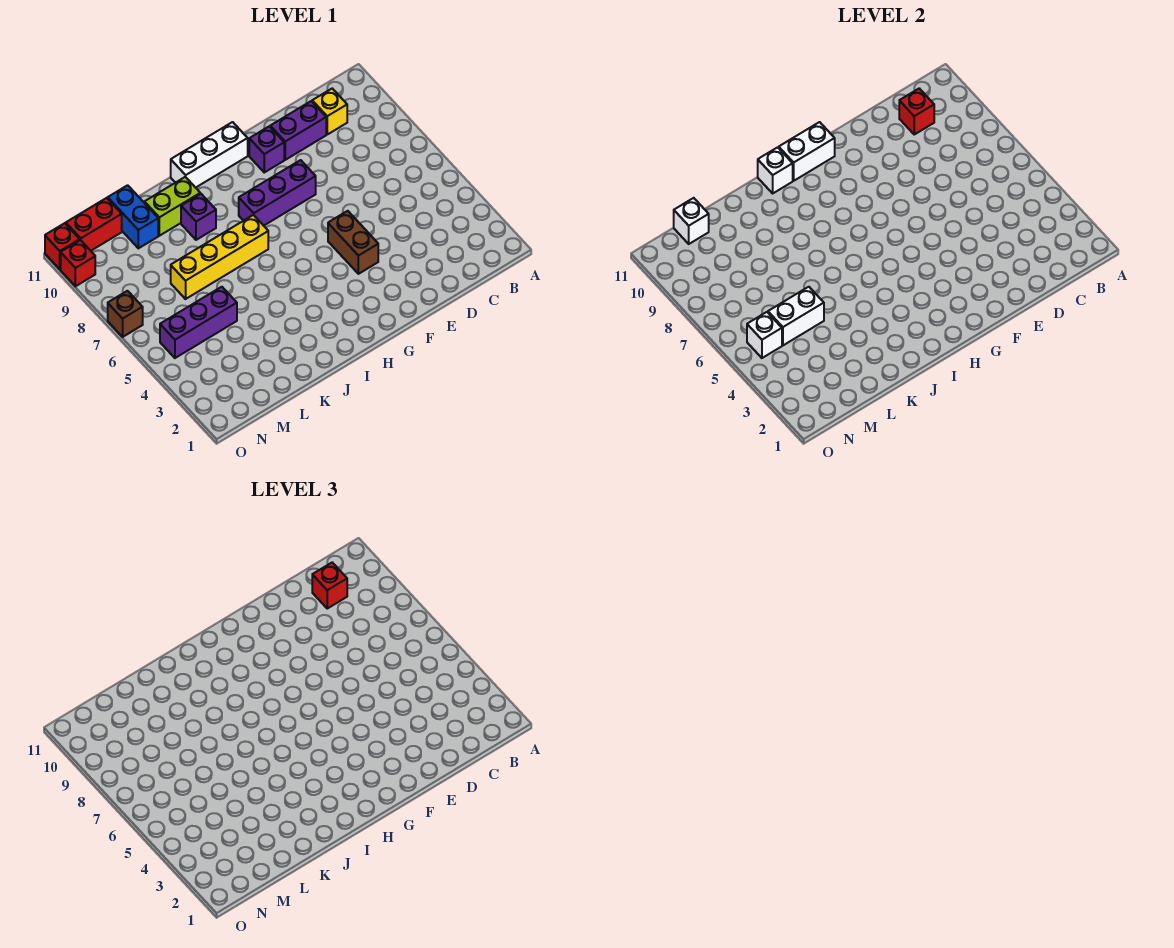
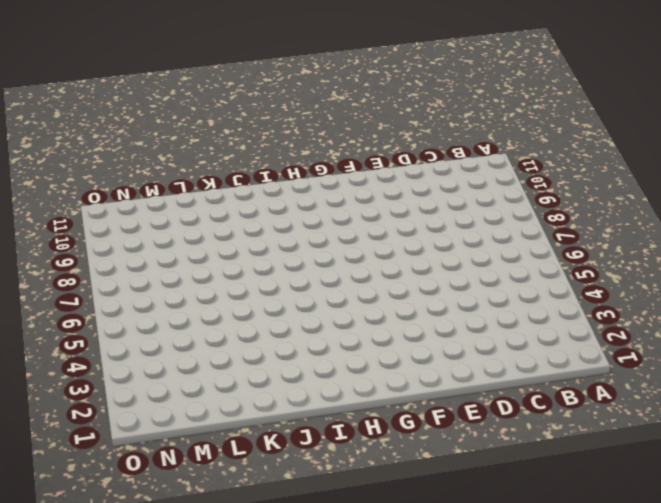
none -> yellow brick C10 level 1
none -> purple brick D10:E10 level 1
none -> brown brick F4:F5 level 1

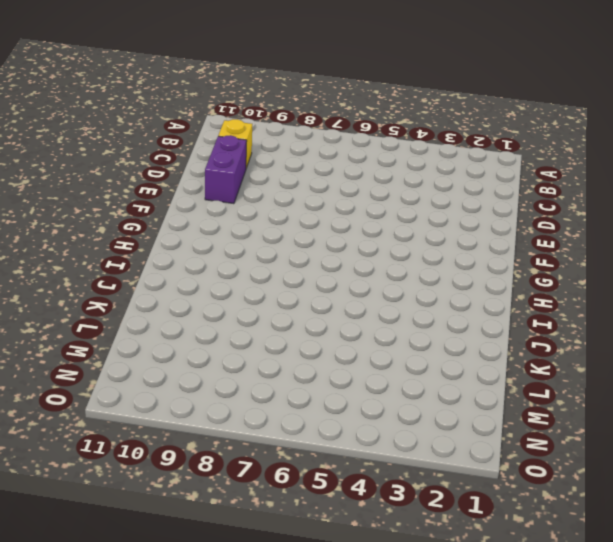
none -> brown brick F4:F5 level 1
none -> purple brick F8:H8 level 1
none -> purple brick F10 level 1

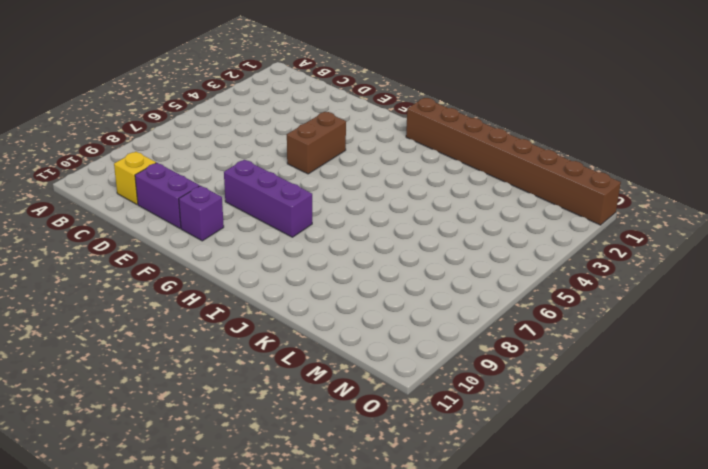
brown brick H1:O1 level 1 -> none
none -> white brick G11:I11 level 1
none -> yellow brick I7:L7 level 1
none -> purple brick J9 level 1

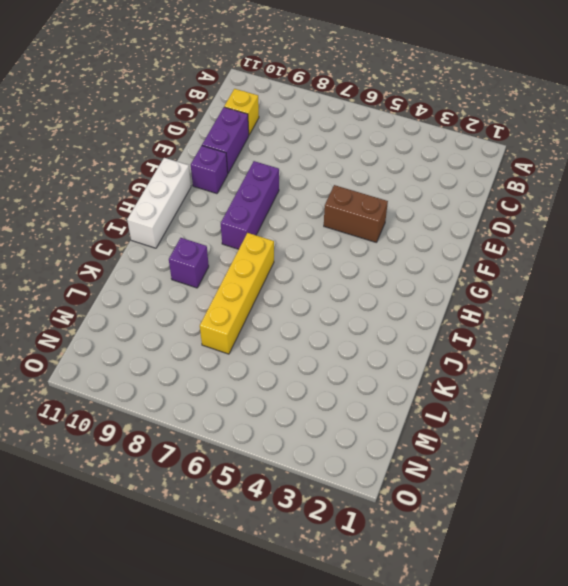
none -> lime brick J10:K10 level 1
none -> purple brick L5:N5 level 1
none -> blue brick L10:L11 level 1

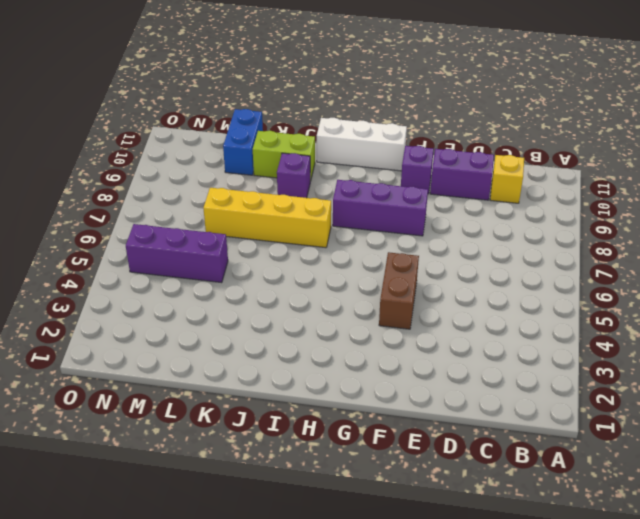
none -> red brick M11:N11 level 1
none -> brown brick O7 level 1
none -> red brick O10 level 1

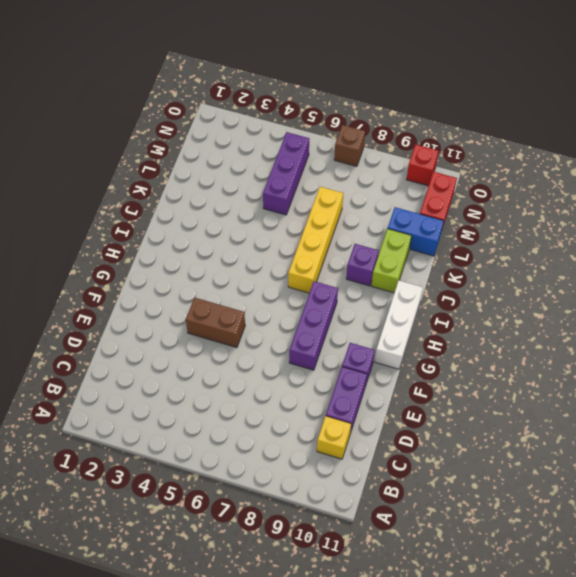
none -> red brick O11 level 1
none -> red brick C10 level 2
none -> white brick G11:H11 level 2

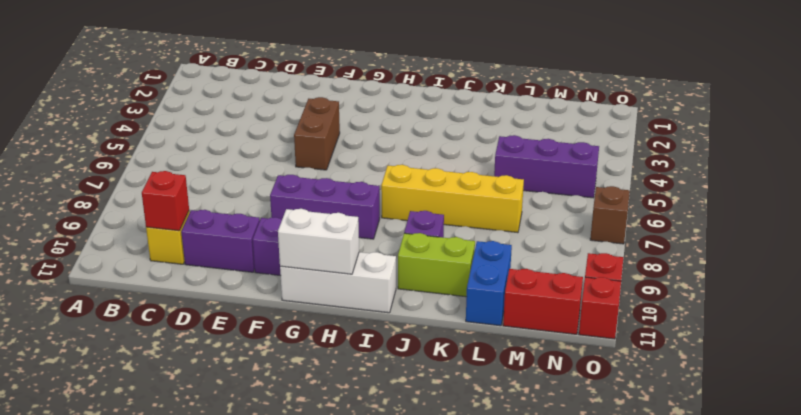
none -> white brick I11 level 2
none -> white brick L5:M5 level 2
none -> white brick M11 level 2

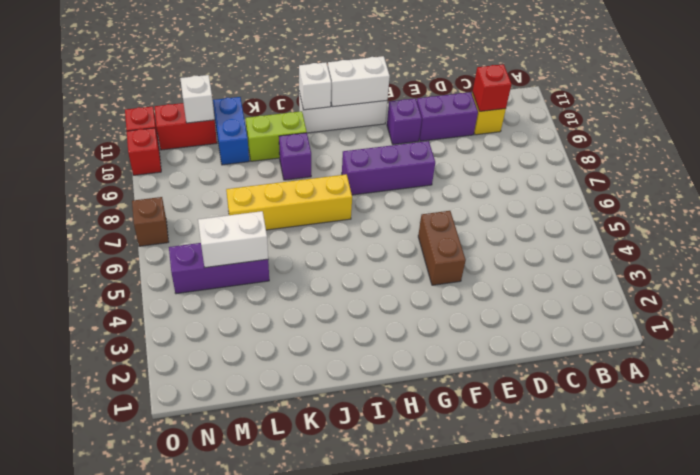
none -> white brick N5 level 2
none -> red brick C10 level 3

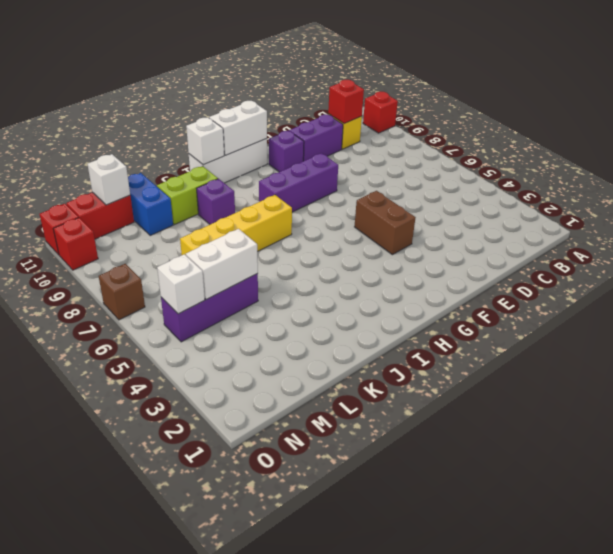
red brick A10 level 1 -> red brick C10 level 3

